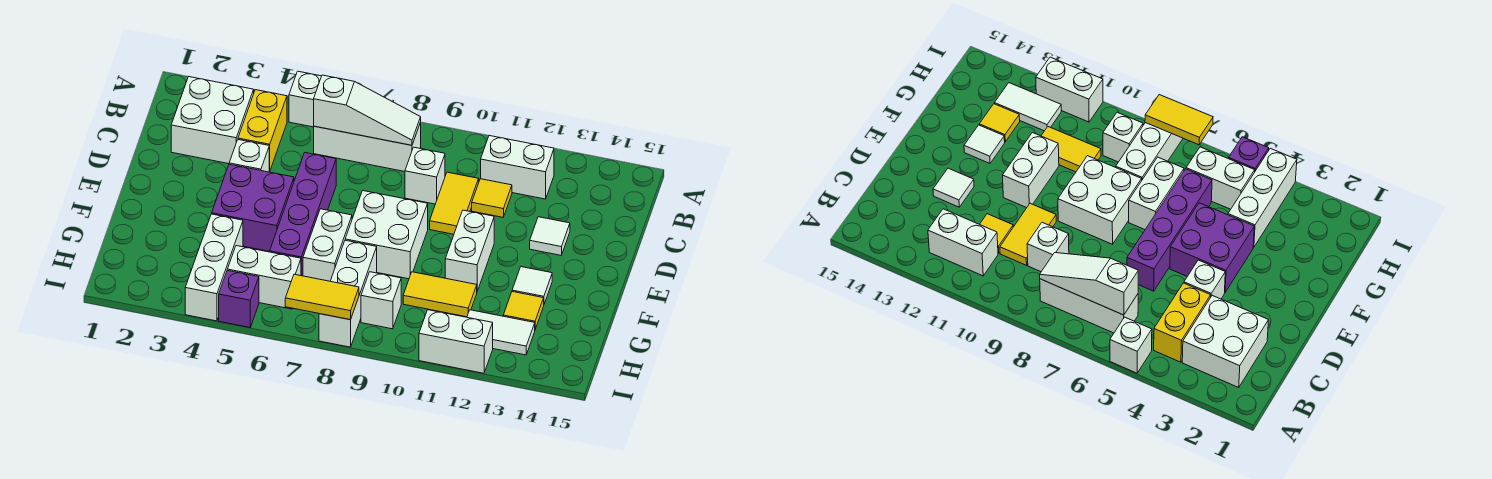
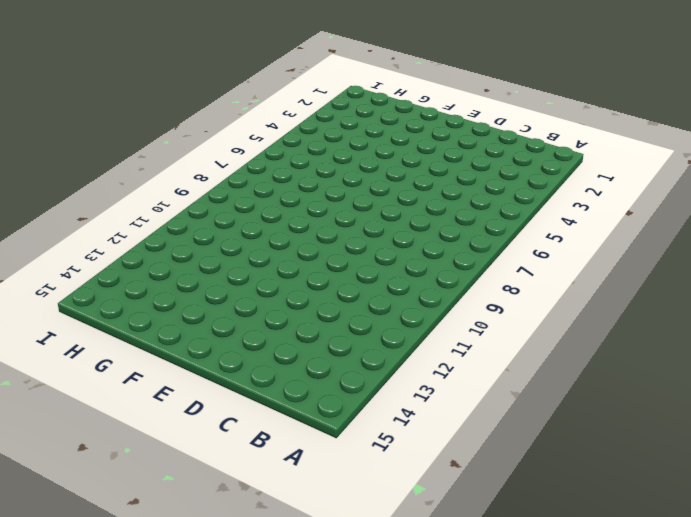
none -> white brick A5 level 1
none -> white brick B2:C3 level 1
none -> yellow brick B4:C4 level 1

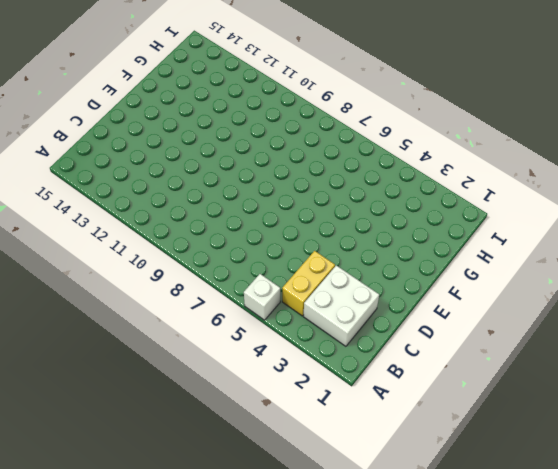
none -> white brick B6:B8 level 1
none -> white brick B11:B12 level 1
none -> white brick C9 level 1

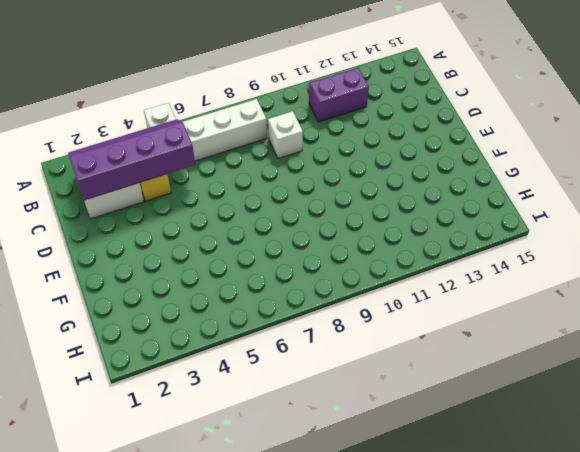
purple slope B2:C5 level 2 top C -> none
purple brick B11:B12 level 1 -> white brick B11:B12 level 1
none -> yellow tile C10:D10 level 1
none -> yellow tile C11 level 1
none -> white brick D4 level 1

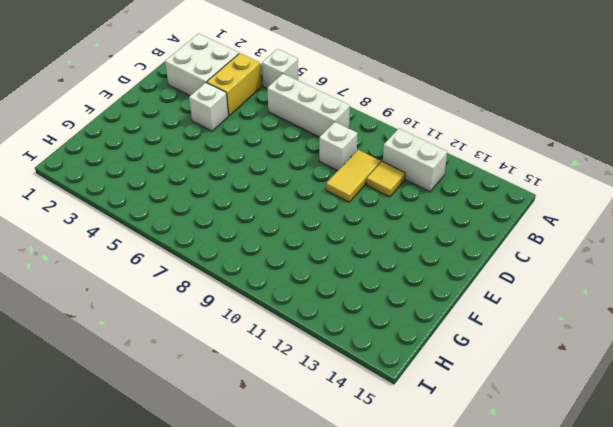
none -> purple brick D6:G6 level 1
none -> white tile D13 level 1
none -> purple brick E4:F5 level 1

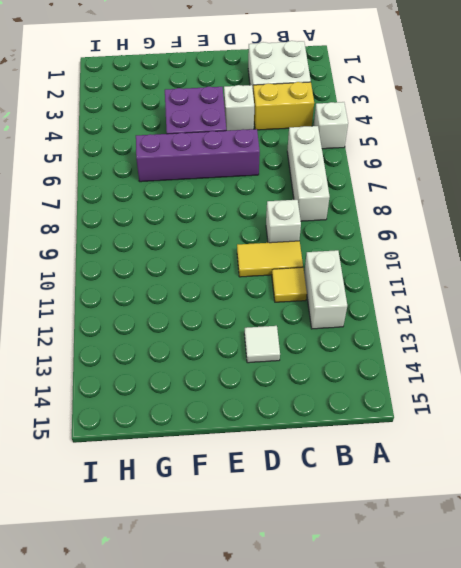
none -> white brick E8:F9 level 1
none -> white brick E11:F11 level 1
none -> white brick F7:G7 level 1

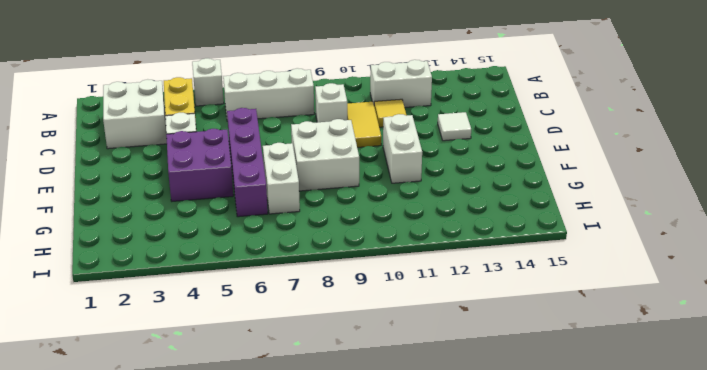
none -> white tile F13 level 1
none -> white brick G4:I4 level 1
none -> white brick G8:I8 level 1

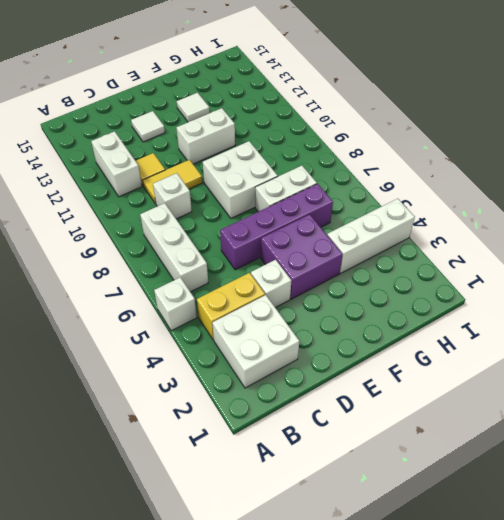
none -> white brick G8:I8 level 1
none -> yellow tile G10:G11 level 1
none -> yellow tile G13 level 1

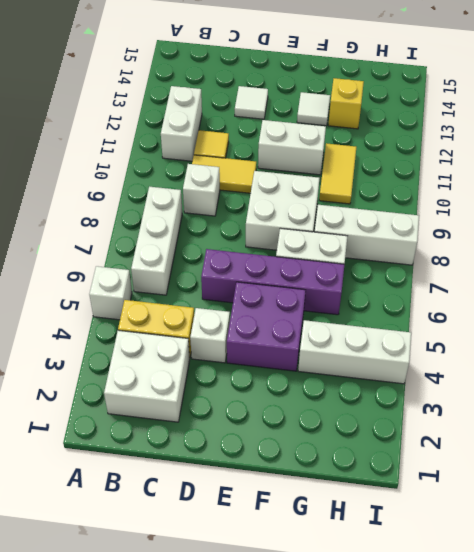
yellow brick G13 level 1 -> yellow tile G13 level 1
none -> white brick H5:H6 level 1
none -> white brick H9 level 1
none -> white tile H12:H13 level 1

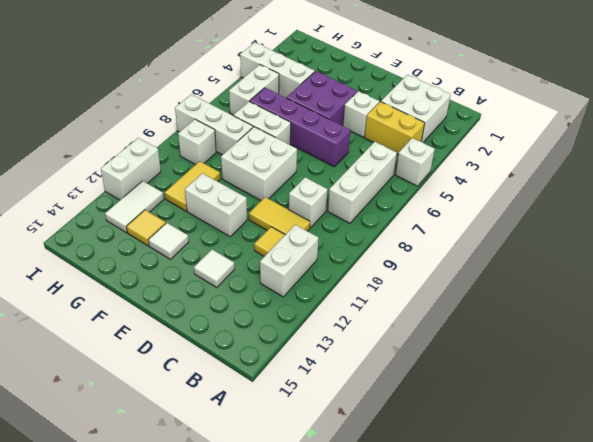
none -> purple brick I5 level 1
none -> white slope B6:B8 level 2 top 6
none -> yellow tile I7:I8 level 2

